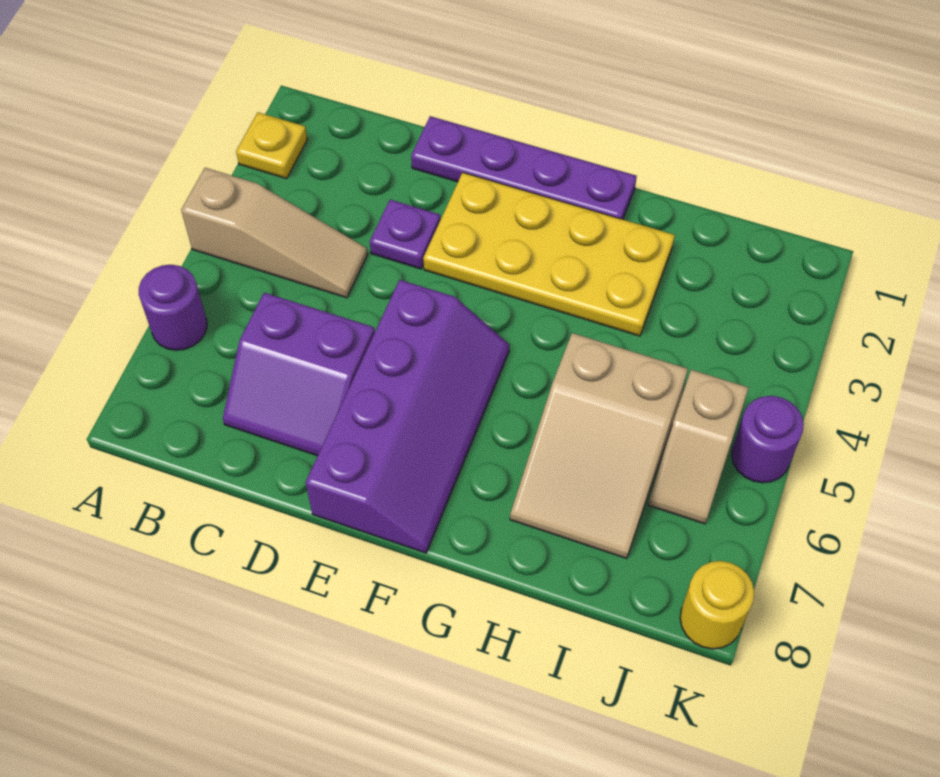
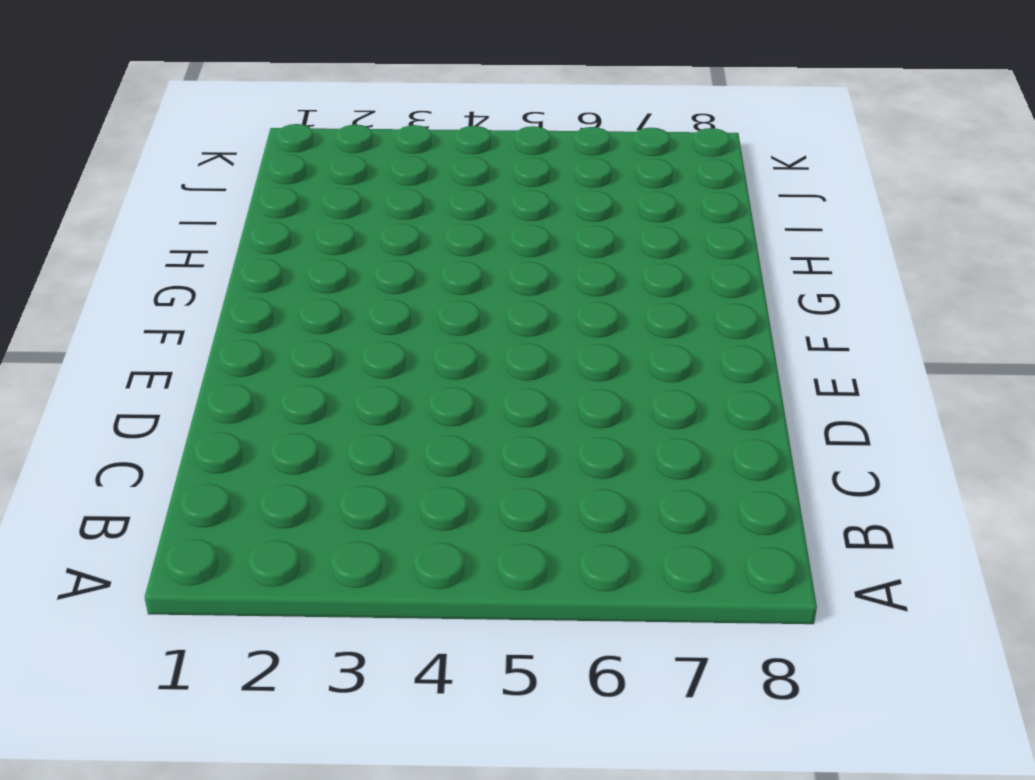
none -> yellow plate A2 level 1
none -> tan slope A4:C4 level 1 top A
none -> purple round brick A6 level 1

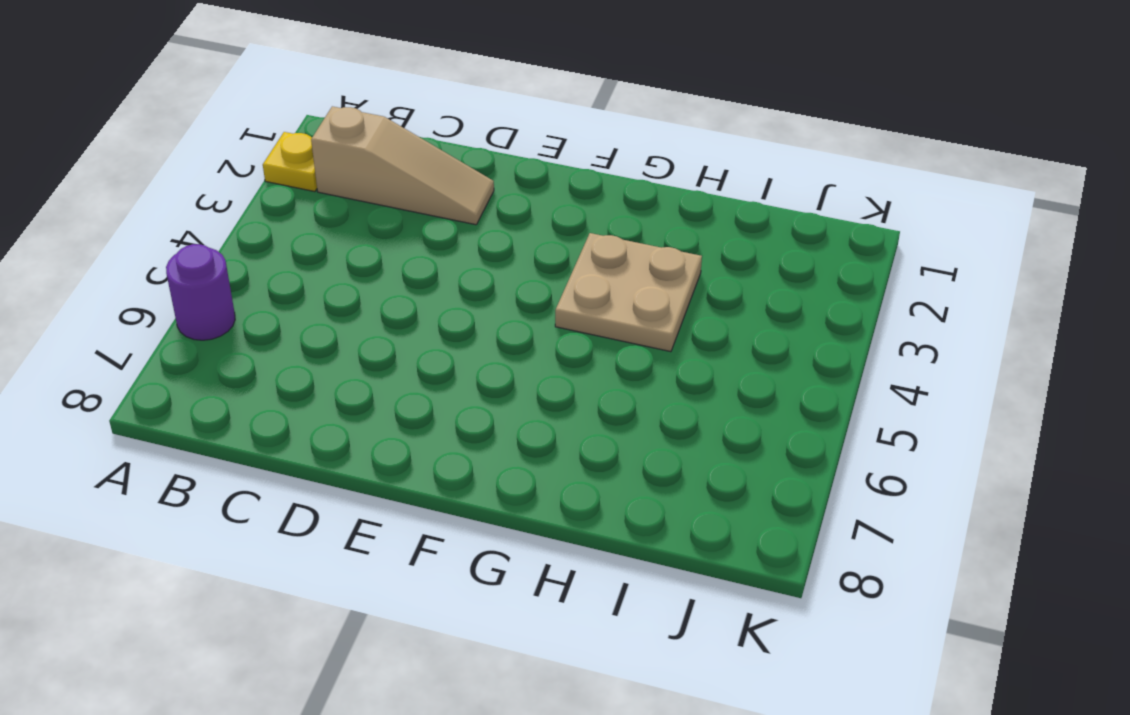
tan slope B2:D2 level 1 top B -> tan slope A4:C4 level 1 top A
tan plate G3:H4 level 1 -> yellow plate E2:H3 level 1
none -> purple slope C6:D7 level 1 top 6
none -> purple plate D1:G1 level 1
none -> purple plate D3 level 1

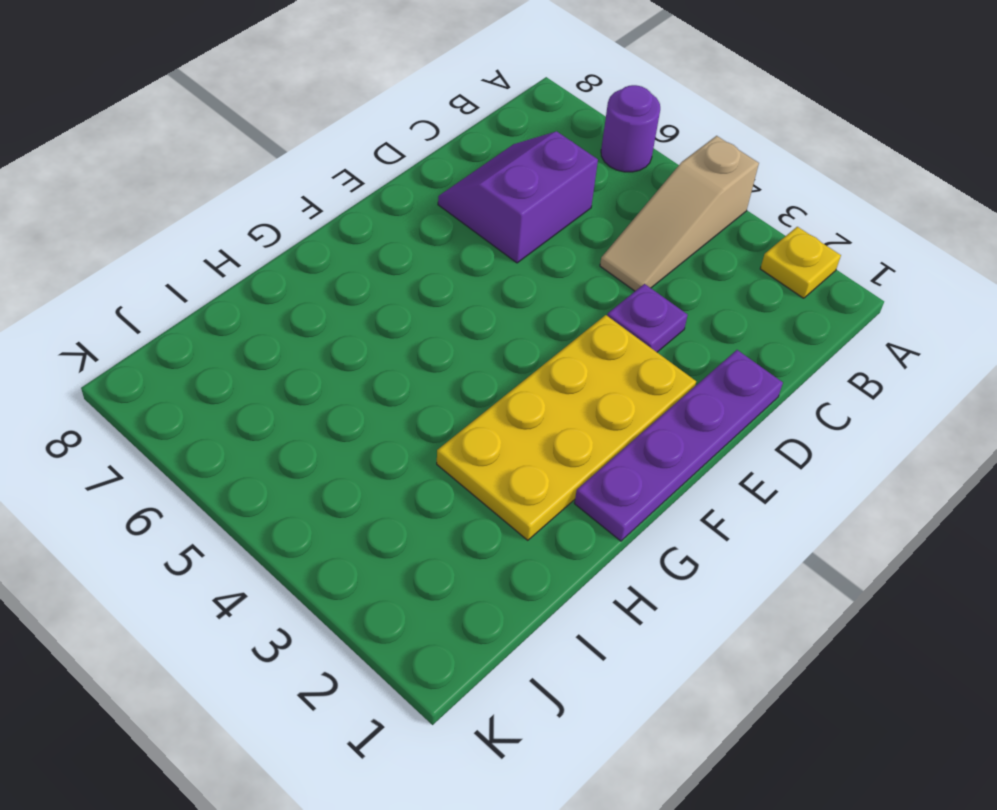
none -> purple slope E5:F8 level 1 top E
none -> tan slope H5:I7 level 1 top 5
none -> tan slope J5:J6 level 1 top 5

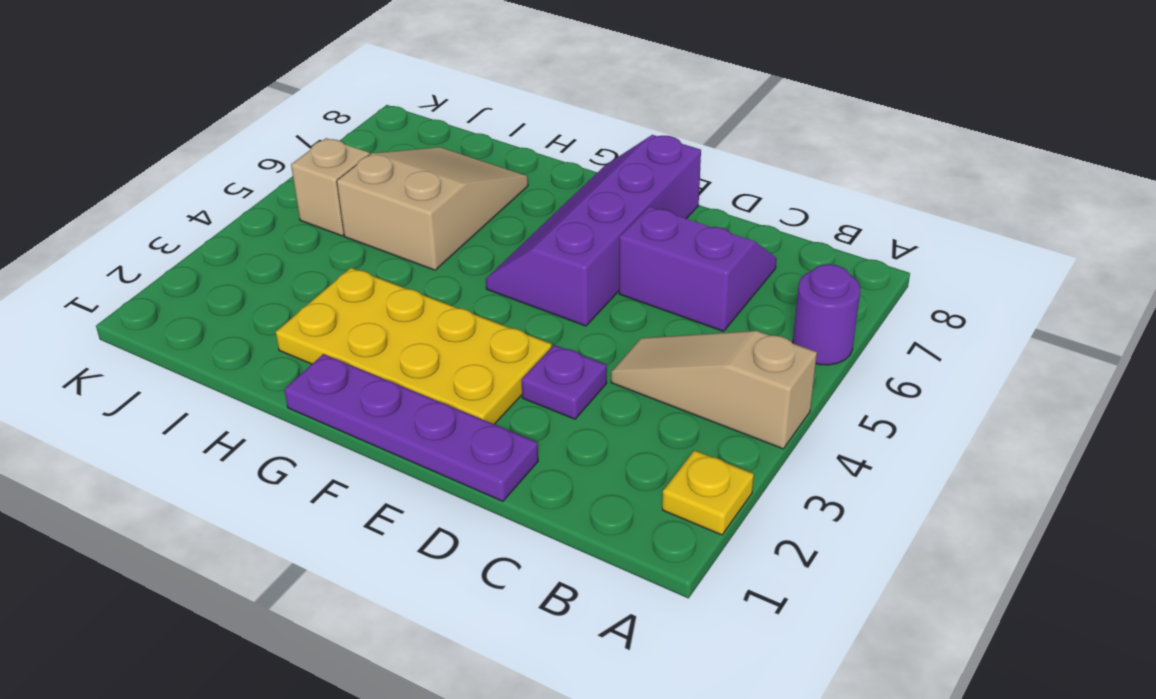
none -> purple round brick K5 level 1
none -> yellow round brick K8 level 1

